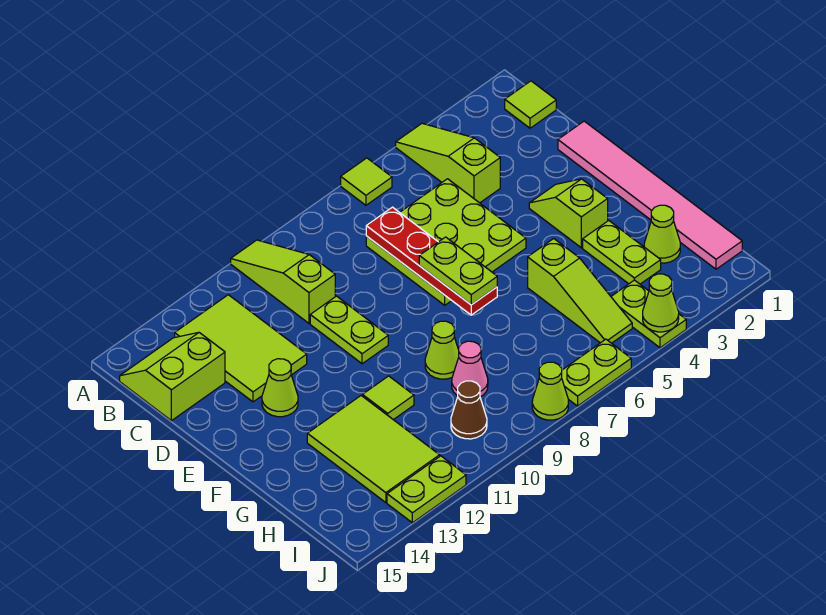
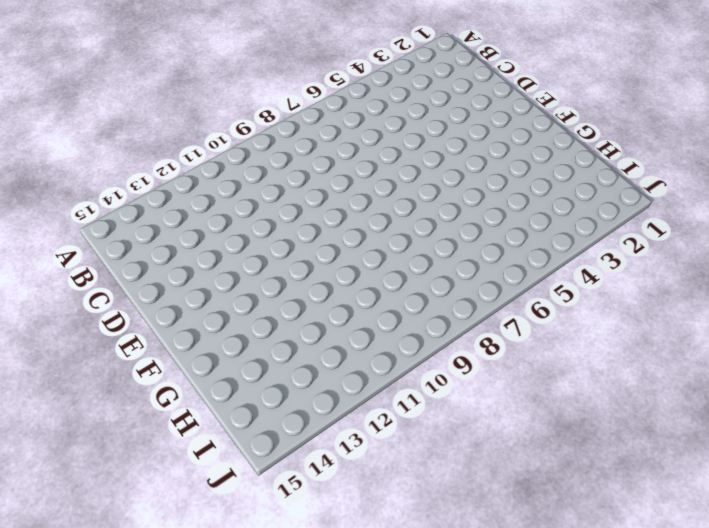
none -> lime slope A4:C4 level 1 top C
none -> lime tile A6 level 1
none -> lime slope A10:C10 level 1 top C

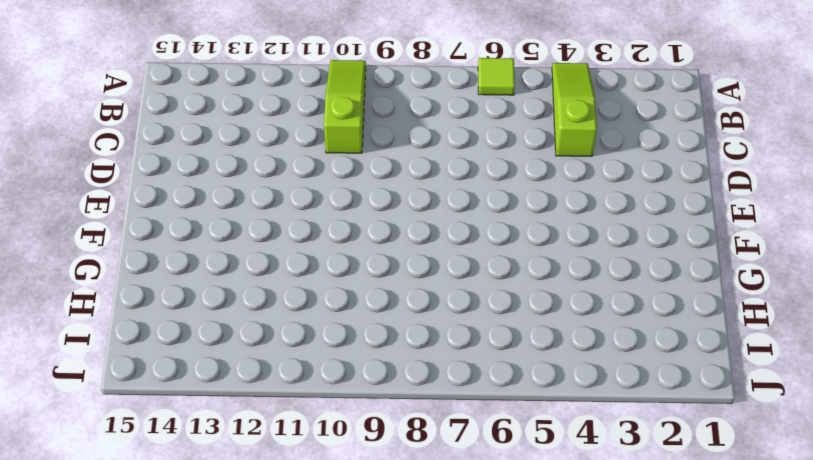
none -> lime tile B1 level 1
none -> lime tile B12:D13 level 1
none -> lime slope B14:C15 level 1 top C

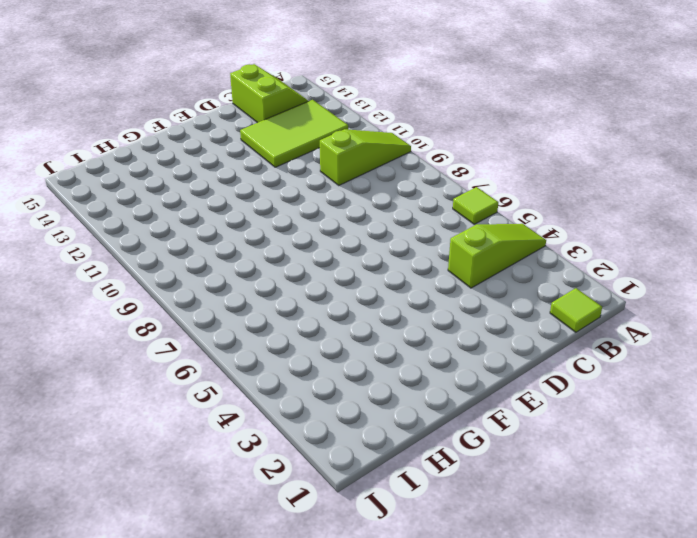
none -> lime plate C5:E7 level 1
none -> pink tile D1:I1 level 1
none -> lime plate D10:E10 level 1

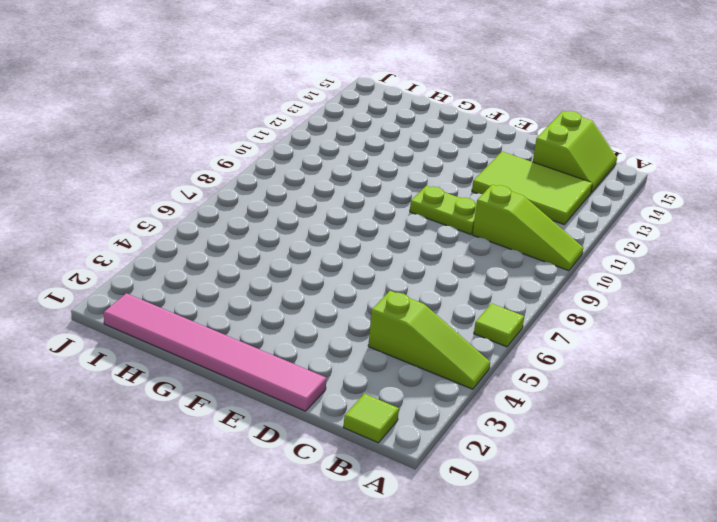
none -> lime plate C5:E7 level 1
none -> lime slope E3:F3 level 1 top F
none -> lime cone E13 level 1

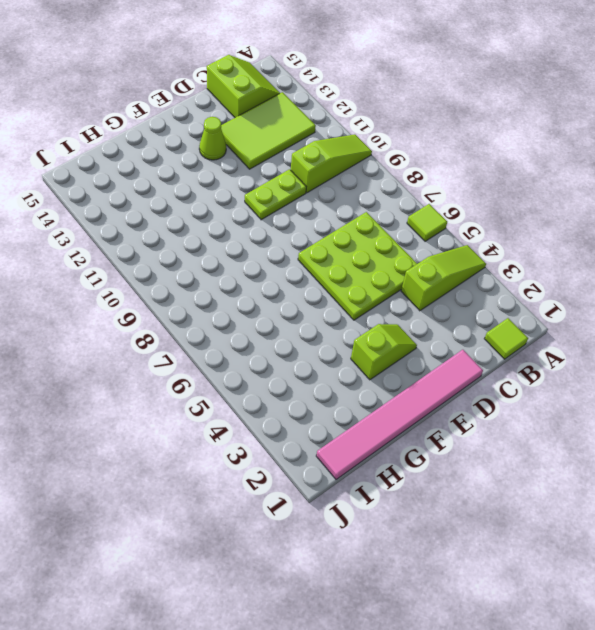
none -> lime plate G3:H3 level 1
none -> lime slope G5:I5 level 1 top G
none -> lime cone G9 level 1

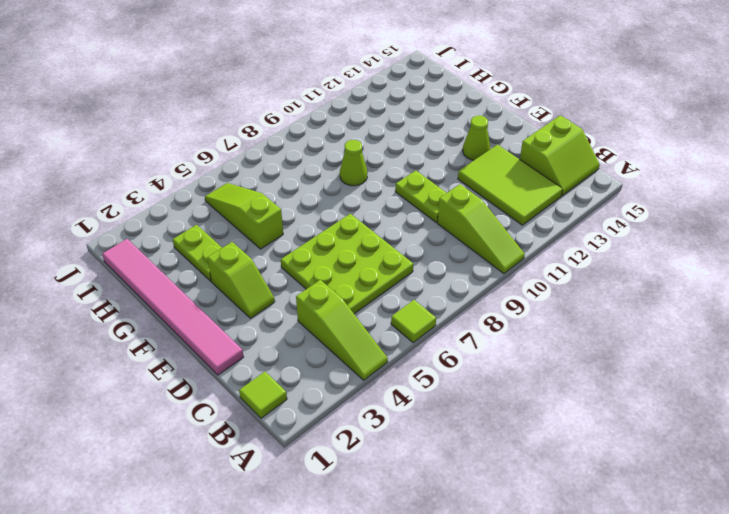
none -> lime tile G11 level 1
none -> lime tile G12:I13 level 1
none -> lime cone H2 level 1

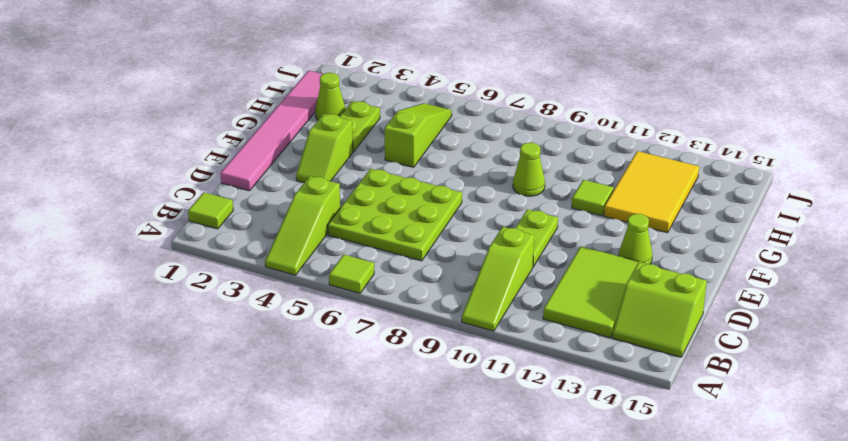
yellow tile G12:I13 level 1 -> lime tile G12:I13 level 1
none -> pink cone H9 level 1
none -> lime plate I4:J4 level 1
none -> brown cone I10 level 1

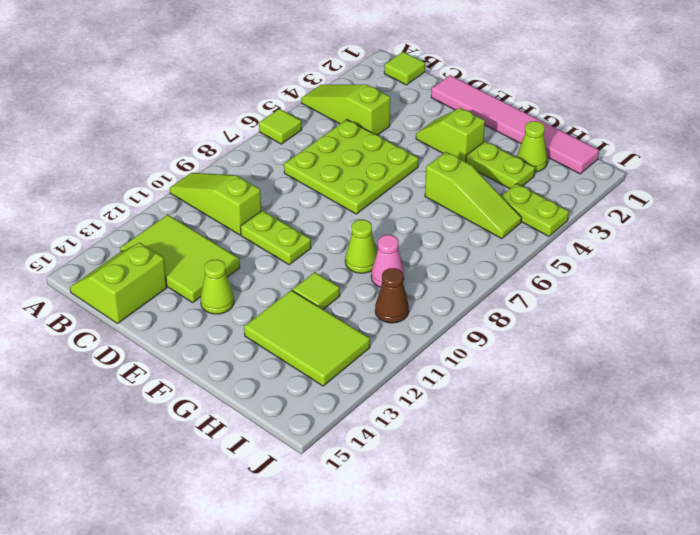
none -> lime plate J6:J7 level 1
none -> lime cone J8 level 1
none -> lime plate J12:J13 level 1

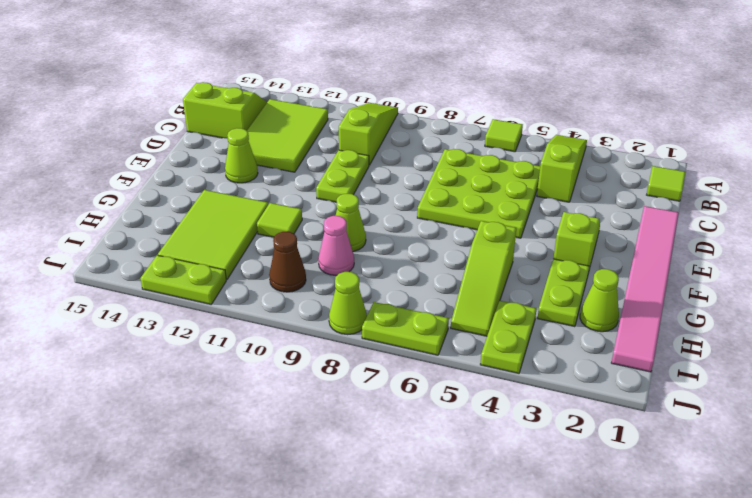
none -> red plate C7:F7 level 2
none -> lime cone J4 level 2
none -> lime plate E7:F7 level 3

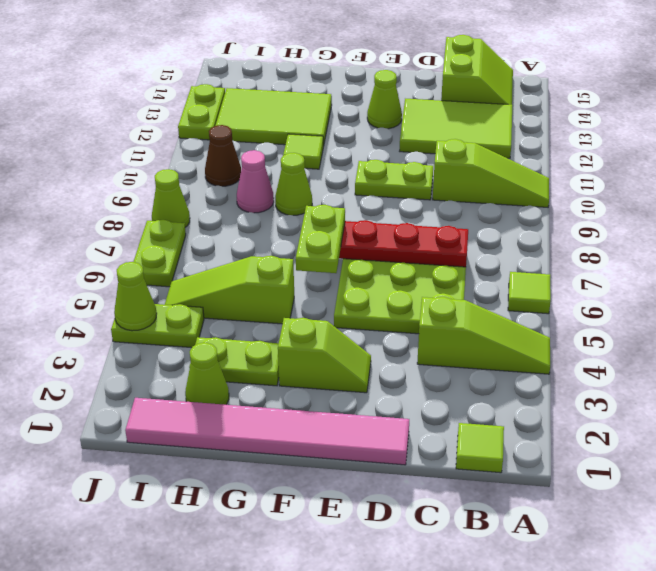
lime plate F6:F7 level 3 -> lime plate E7:F7 level 3

